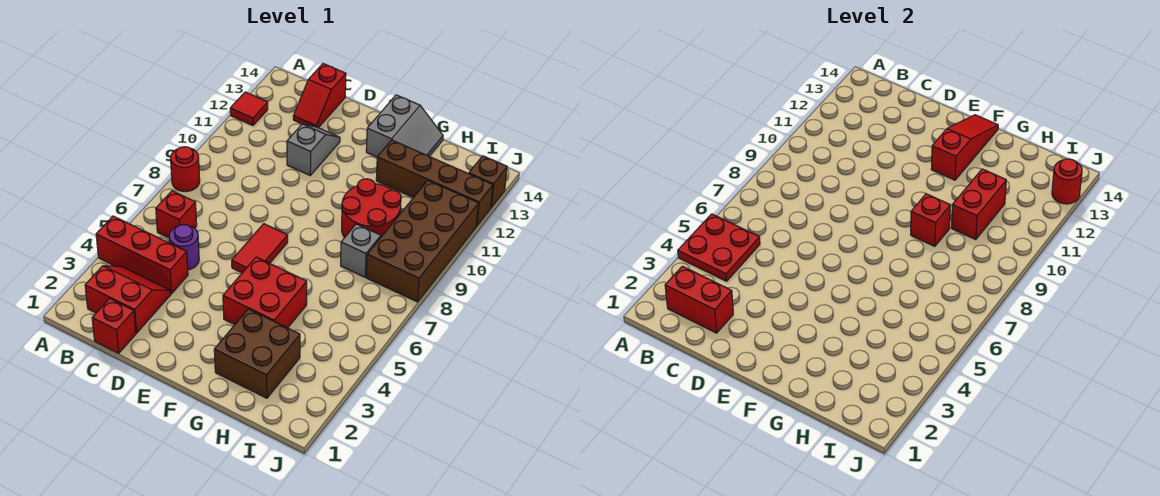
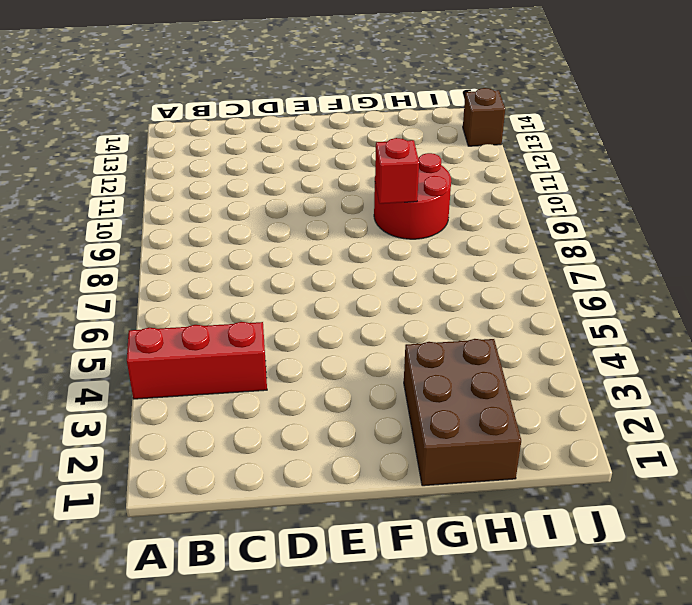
brown brick G1:H3 level 1 -> brown brick G2:H3 level 1
none -> red round brick A8 level 1
none -> red tile A12 level 1
none -> red slope B2:C3 level 1 top 2

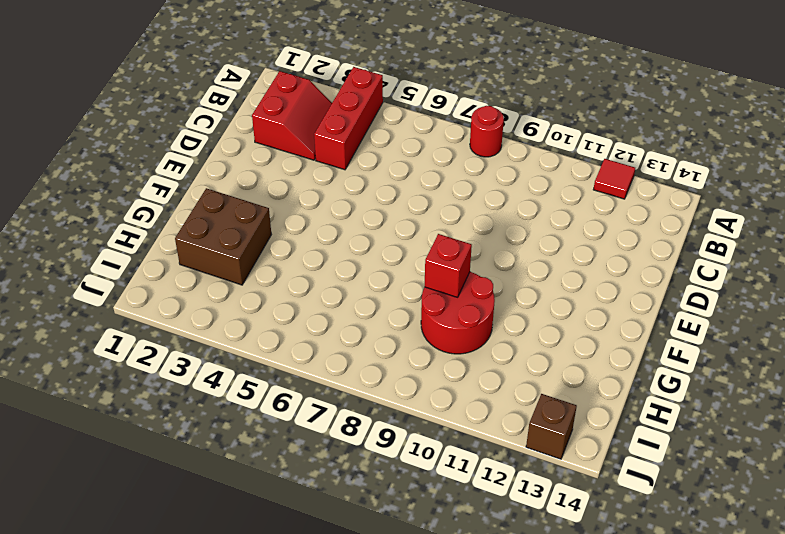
none -> red brick B6 level 1
none -> red brick C1 level 1
none -> purple round brick C5 level 1

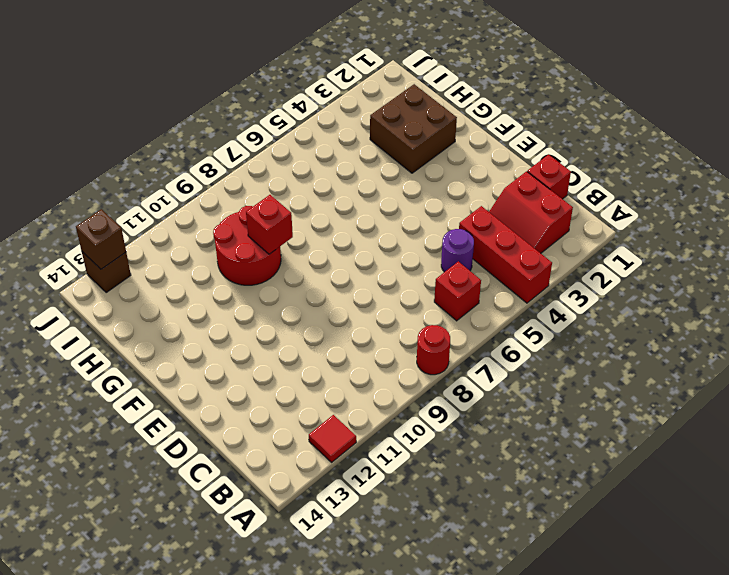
brown brick J13 level 2 -> red round brick J13 level 2
none -> red slope C13:C14 level 1 top 14
none -> grey slope D11:D12 level 1 top 11
none -> red tile E6:E7 level 1

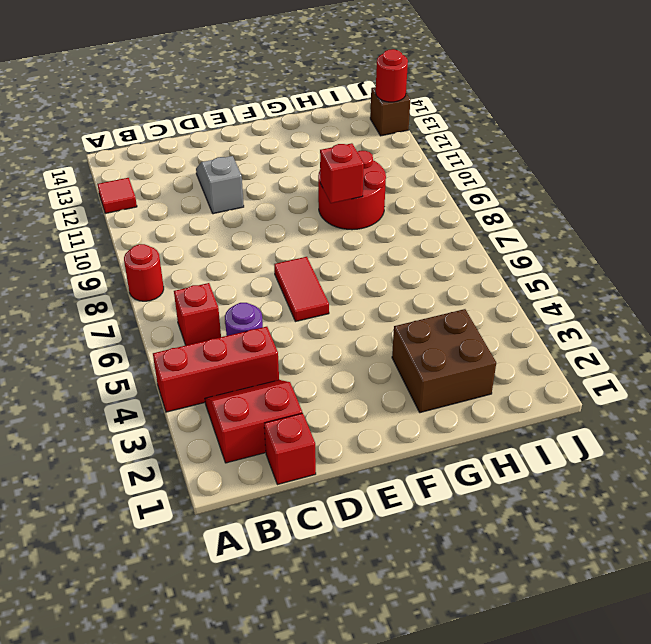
none -> red slope C13:C14 level 1 top 14
none -> red brick F4:G5 level 1
none -> grey slope F13:G14 level 1 top F

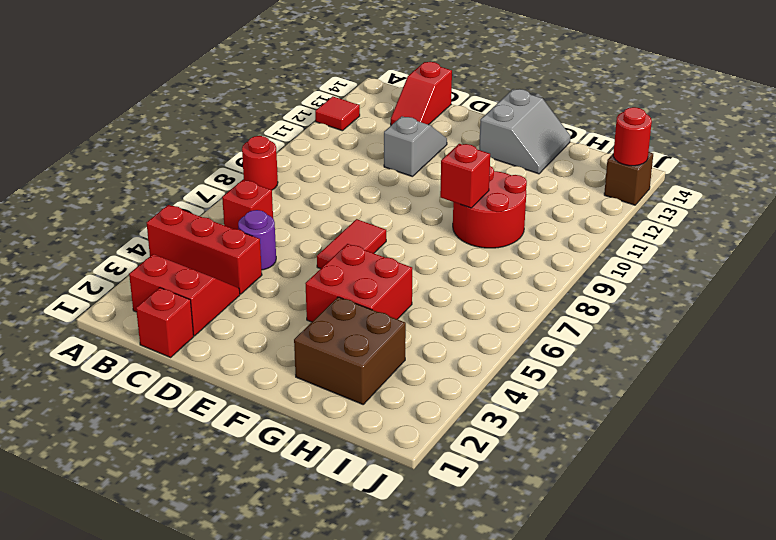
none -> brown brick G12:J12 level 1
none -> grey brick H8 level 1
none -> brown brick I8:J11 level 1

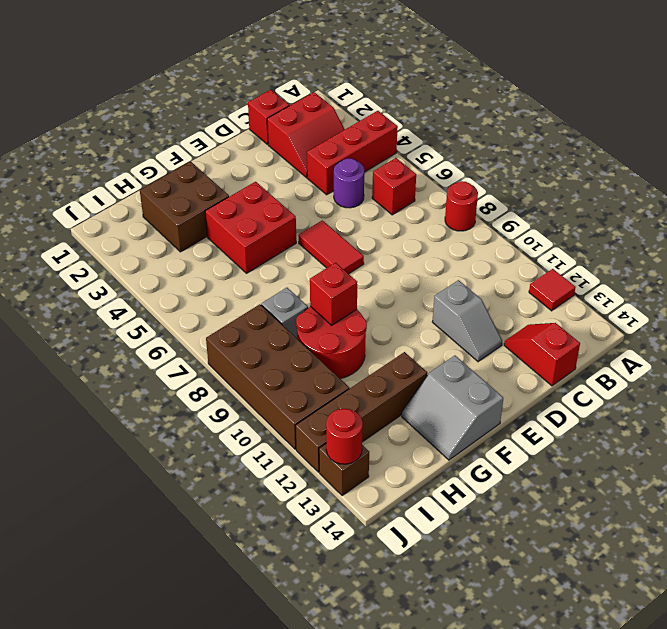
none -> red plate A4:B5 level 2
none -> red brick B2:C2 level 2
none -> red slope F12:F14 level 2 top 12

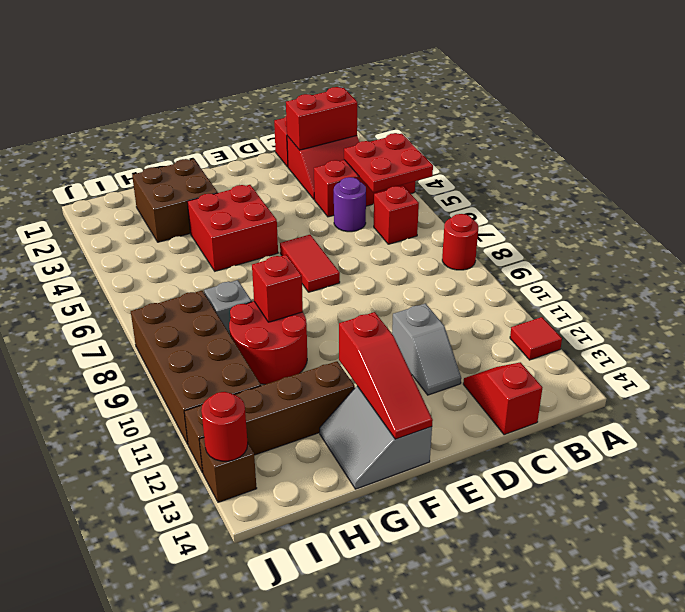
none -> red brick H10:H11 level 2

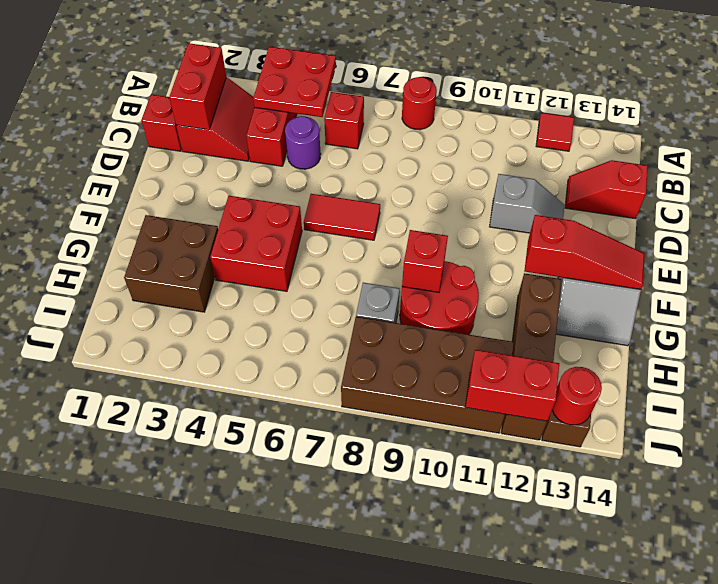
red brick J11:J12 level 2 -> red brick H10:H11 level 2

